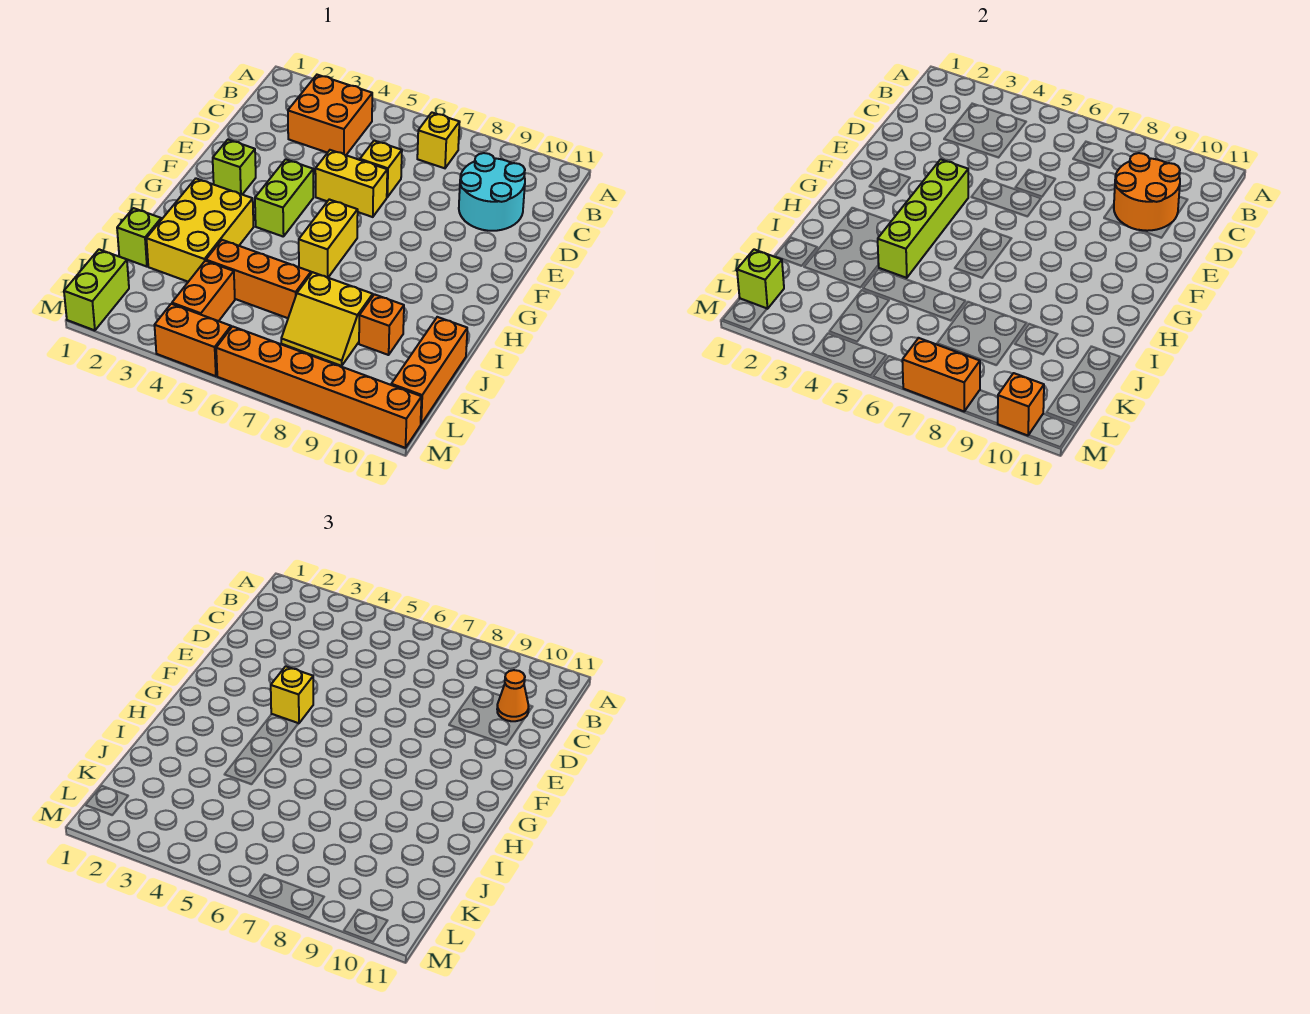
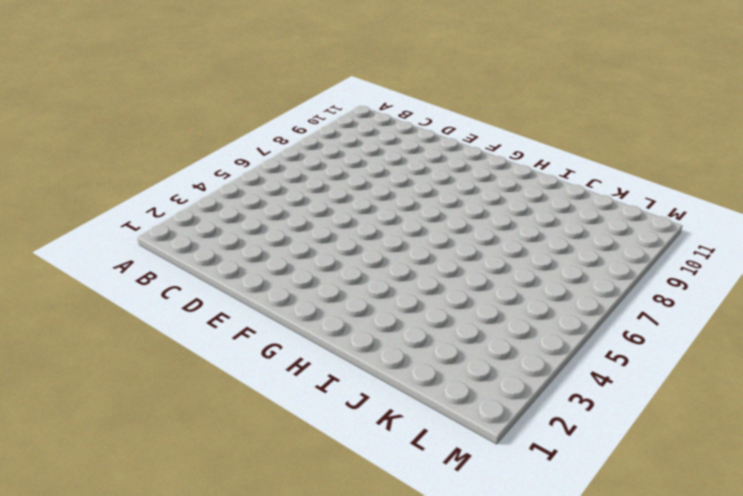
none -> orange brick B3:C4 level 1
none -> yellow brick B7 level 1
none -> cyan round brick C9:D10 level 1

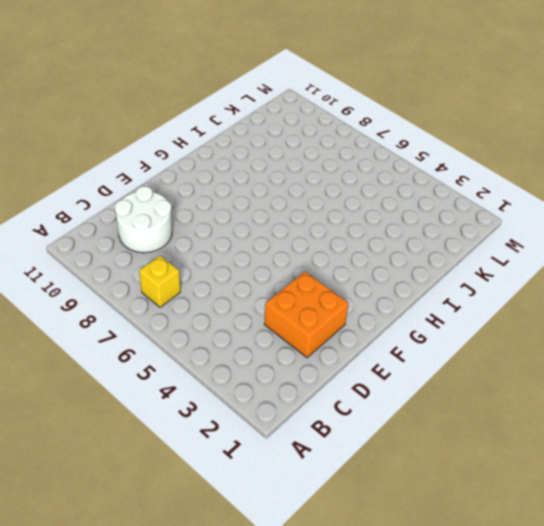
white round brick C9:D10 level 1 -> cyan round brick C9:D10 level 1
orange brick D2:E3 level 1 -> orange brick B3:C4 level 1
none -> yellow brick D6 level 1
none -> yellow brick E5:E6 level 1
none -> lime brick F2 level 1

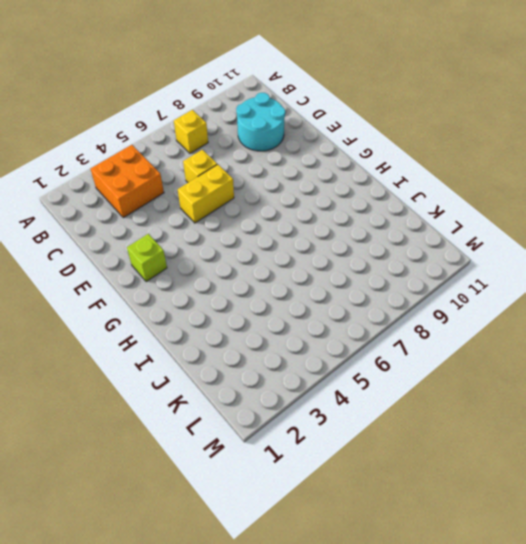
none -> lime brick F4:G4 level 1
none -> yellow brick G6:H6 level 1
none -> yellow brick H2:J3 level 1

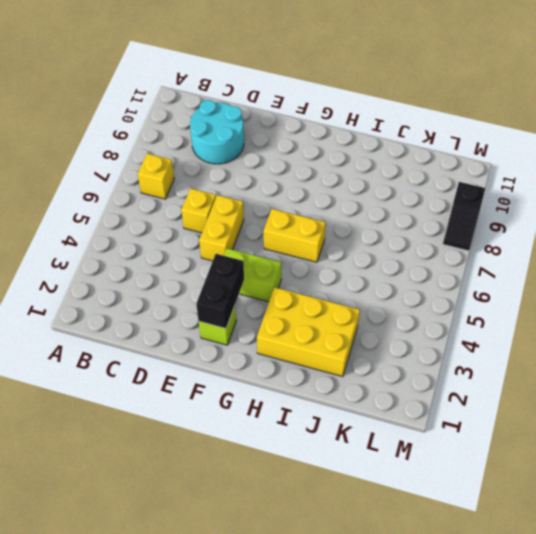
black brick F2:F3 level 2 -> none
black slope M8:M9 level 1 top 9 -> orange brick M6:M11 level 1
none -> orange brick B3:C4 level 1
none -> lime brick J1 level 1
none -> orange brick J4:J6 level 1

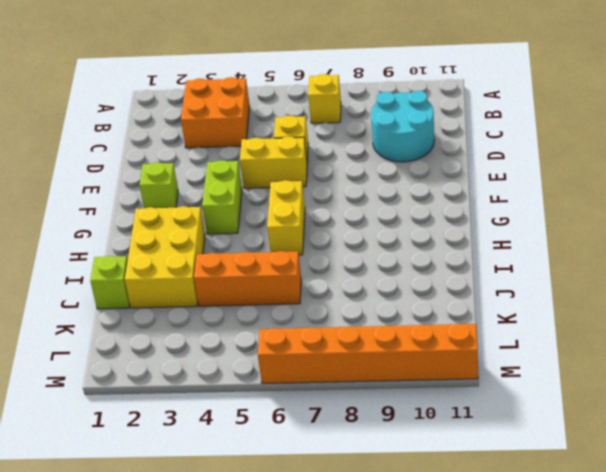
none -> yellow slope J7:K8 level 1 top J
none -> orange brick J9 level 1
none -> orange brick J11:L11 level 1

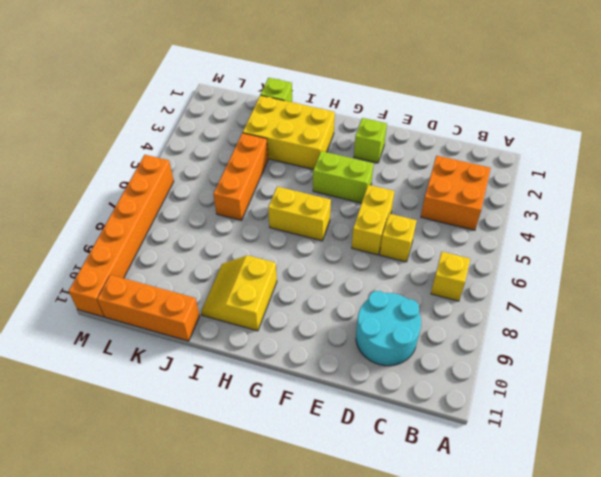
yellow slope H9:I10 level 1 top H -> yellow slope J7:K8 level 1 top J
none -> orange brick J9 level 1
none -> orange brick K4:L4 level 1
none -> lime brick L1:M1 level 1

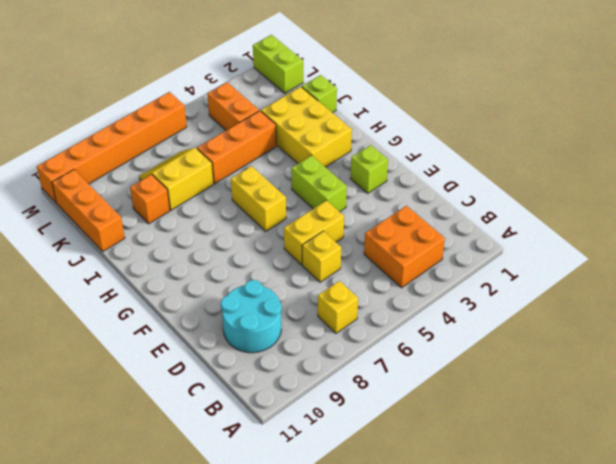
none -> orange brick M4:M5 level 1
none -> orange round brick C9:D10 level 2
none -> lime brick F4:I4 level 2

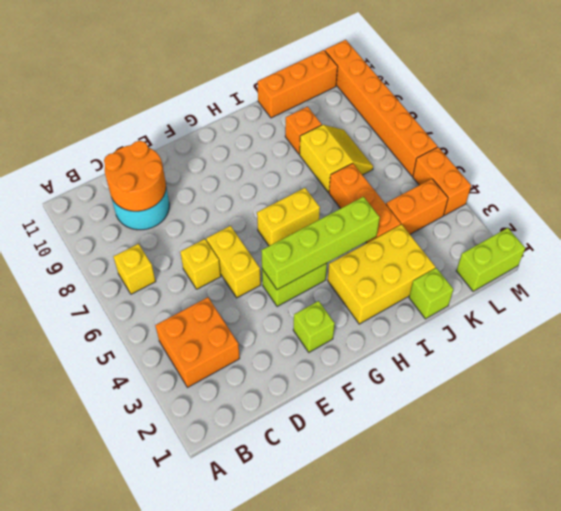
none -> lime brick L1 level 2
none -> orange brick M7:M8 level 2
none -> orange brick M10 level 2

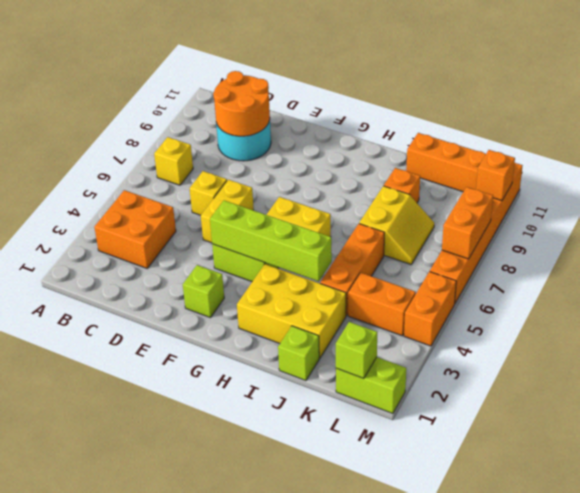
none -> orange cone C10 level 3
none -> yellow brick F4 level 3

